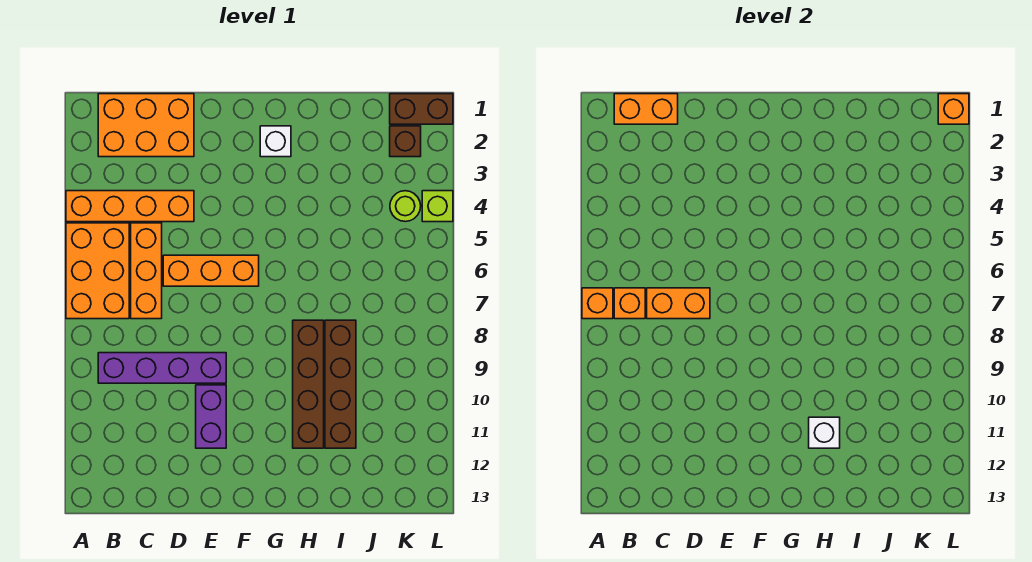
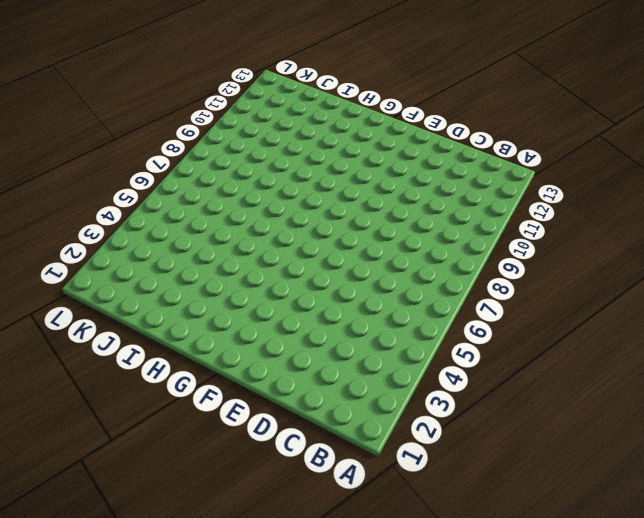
none -> orange brick A4:D4 level 1
none -> orange brick A5:B7 level 1
none -> orange brick B1:D2 level 1

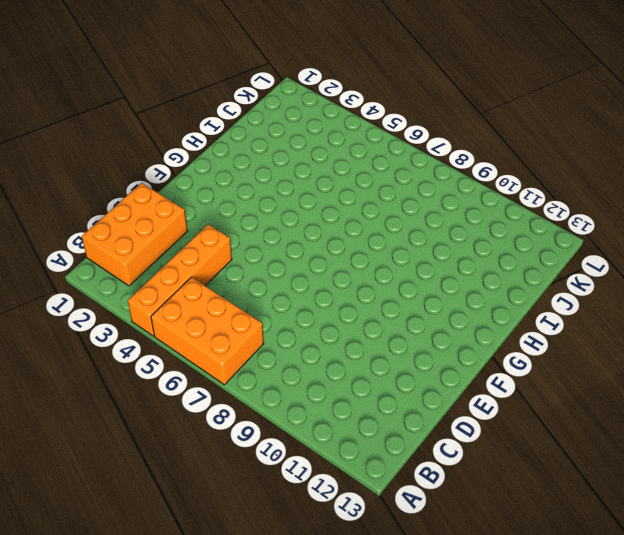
none -> purple brick B9:E9 level 1
none -> orange brick C5:C7 level 1
none -> orange brick D6:F6 level 1

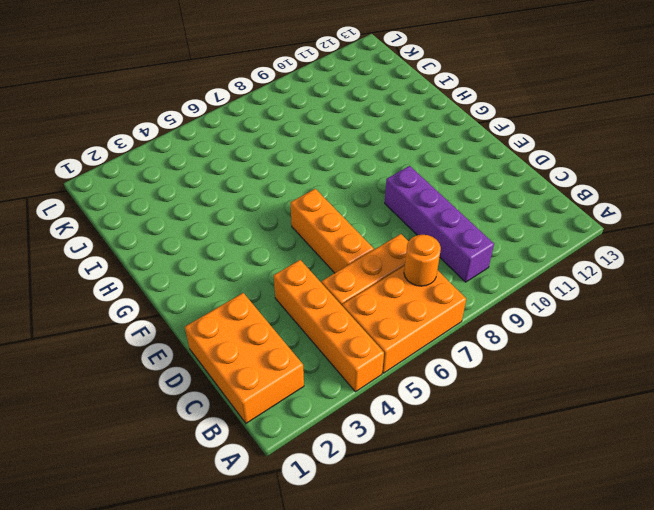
orange round brick B7 level 2 -> orange brick B7 level 2
none -> purple brick E10:E11 level 1
none -> white brick G2 level 1
none -> brown brick H8:H11 level 1

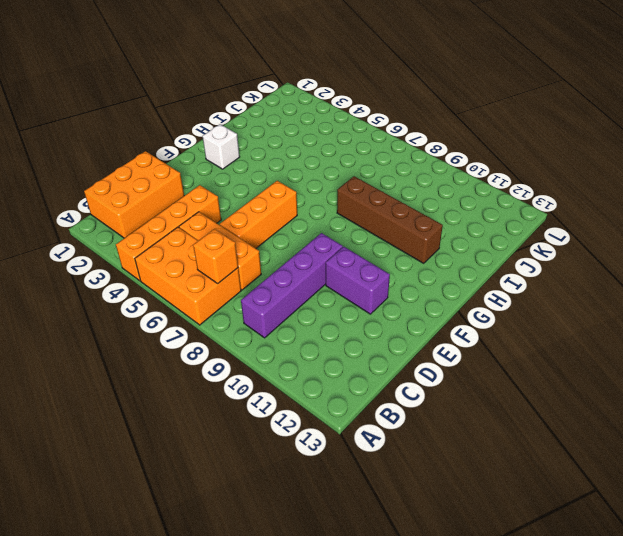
none -> brown brick I8:I11 level 1
none -> brown brick K1:L1 level 1
none -> brown brick K2 level 1

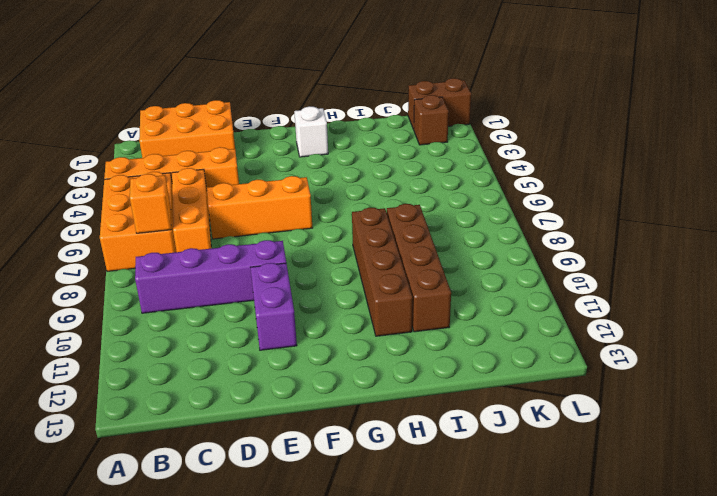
none -> lime round brick K4 level 1
none -> lime brick L4 level 1
none -> orange brick A7 level 2

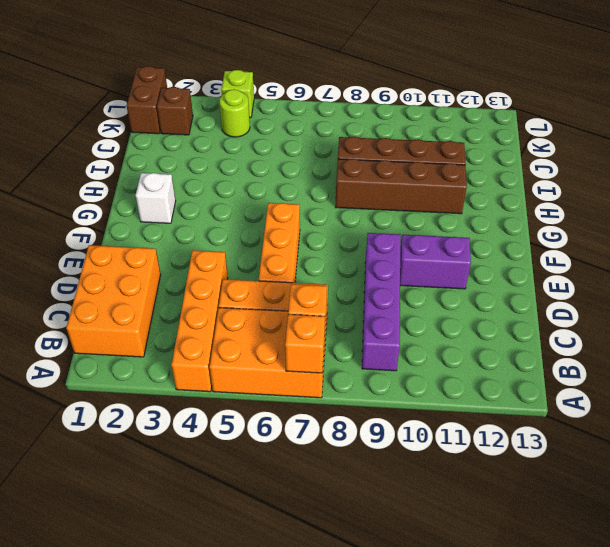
none -> orange brick B1:C1 level 2
none -> orange brick C7:D7 level 2
none -> white brick H11 level 2

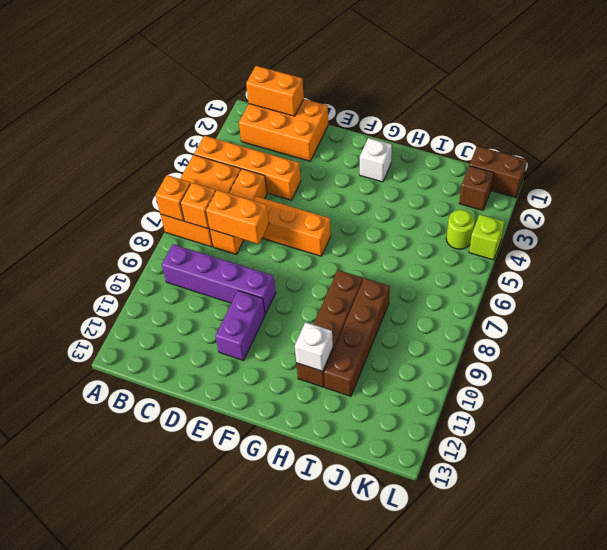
none -> orange brick L1 level 2

